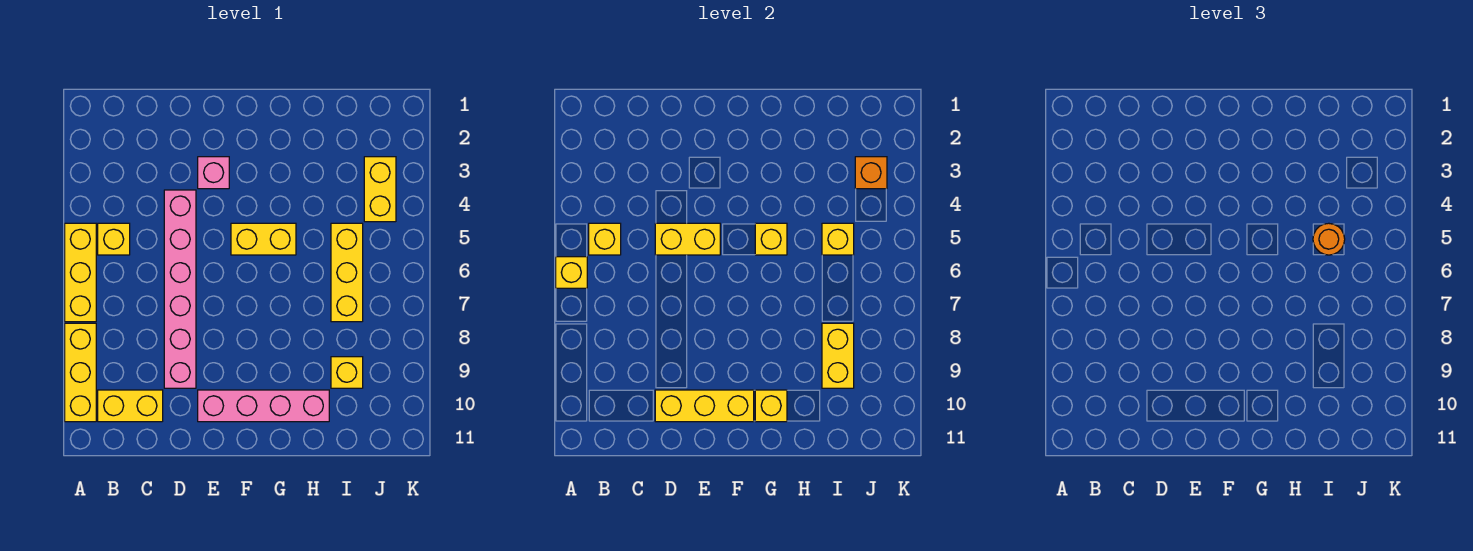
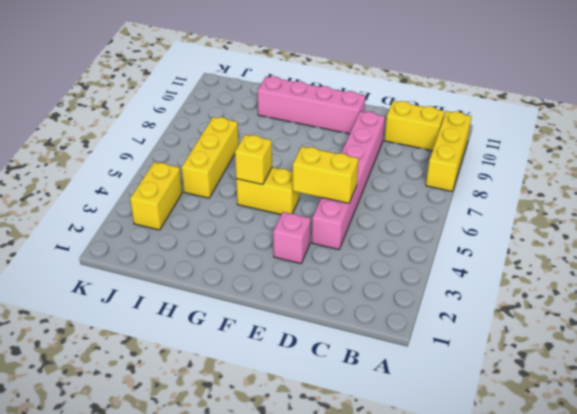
none -> yellow brick A5:A7 level 1
none -> yellow brick B5 level 1
none -> yellow brick I9 level 1

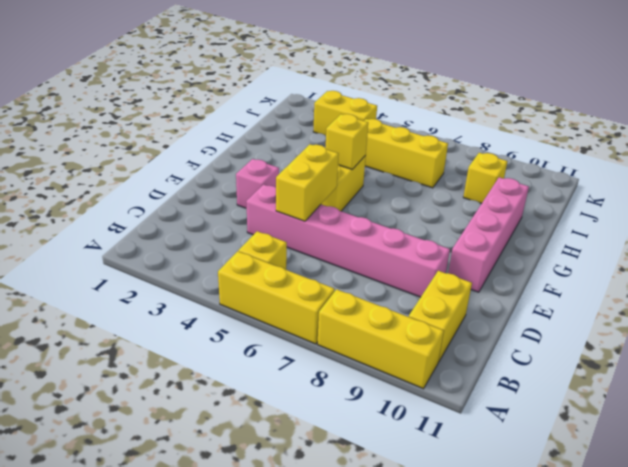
none -> yellow brick A6 level 2
none -> yellow brick B5 level 2
none -> yellow brick D10:F10 level 2

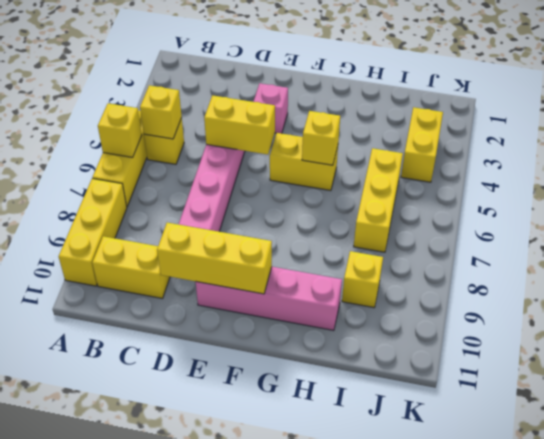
none -> yellow brick G10 level 2
none -> yellow brick I5 level 2
none -> yellow brick I8:I9 level 2

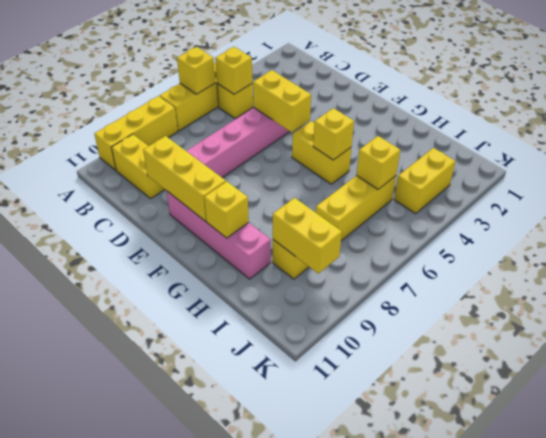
yellow brick I9:J9 level 2 -> yellow brick I8:I9 level 2
none -> pink brick E3 level 1
none -> orange brick J3 level 2
none -> orange round brick I5 level 3

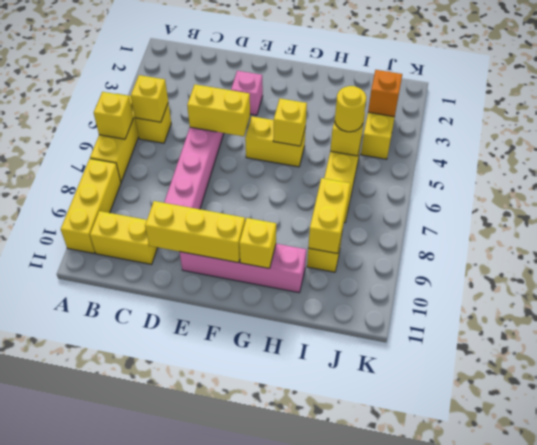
yellow round brick I5 level 3 -> orange round brick I5 level 3

